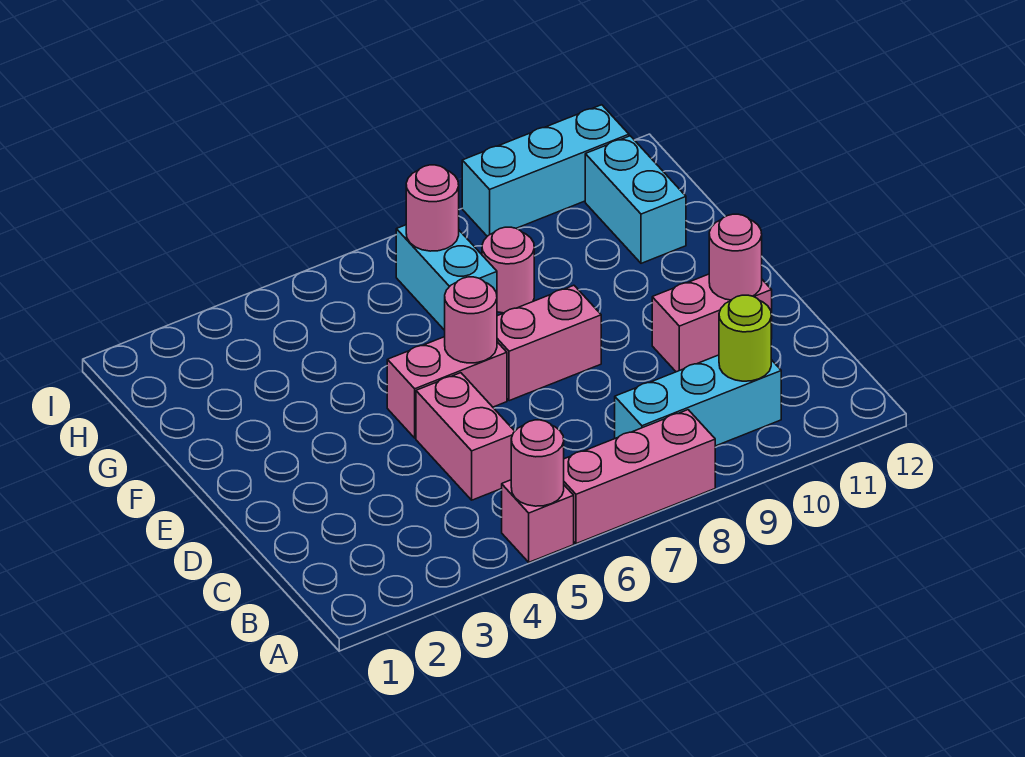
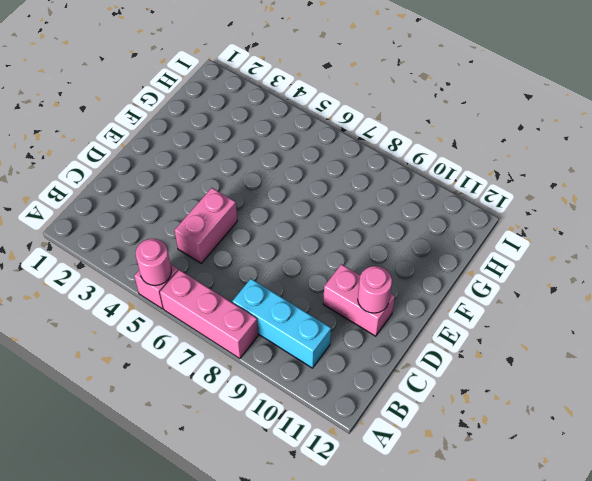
none -> pink brick E5:E6 level 1
none -> pink brick E7:E8 level 1
none -> cyan brick G7:H7 level 1

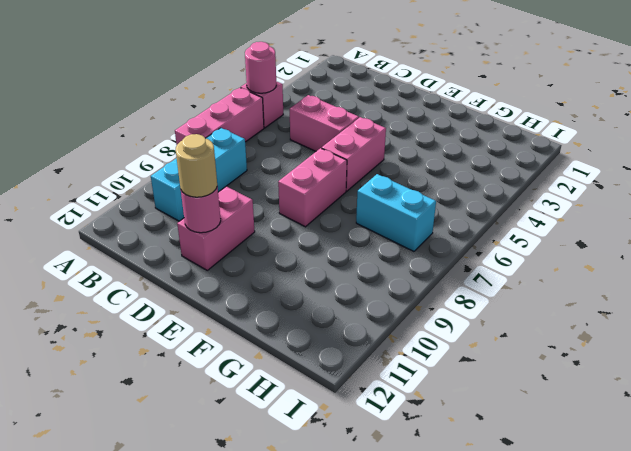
tan round brick D11 level 3 -> none
none -> pink round brick G8 level 1
none -> cyan brick G11:H11 level 1
none -> cyan brick I9:I11 level 1

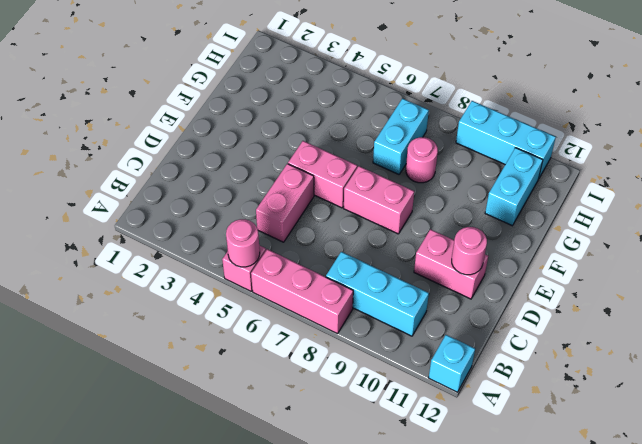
cyan brick A12 level 1 -> none
none -> lime round brick B10 level 2
none -> pink round brick E6 level 2
none -> pink round brick H7 level 2

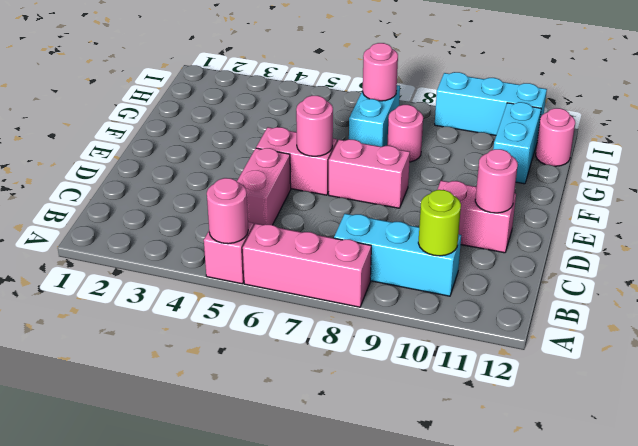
pink round brick H12 level 1 -> none

